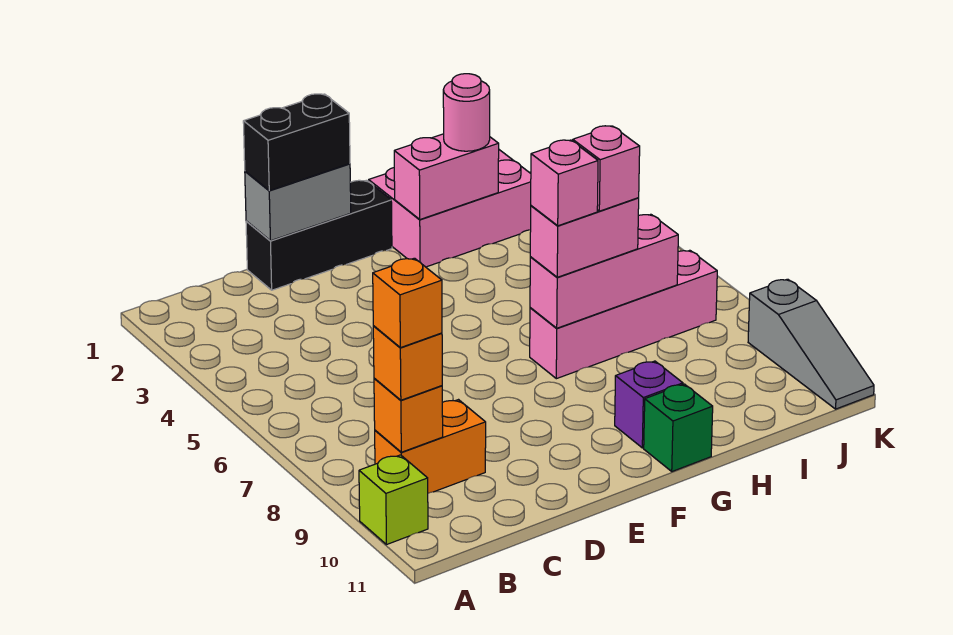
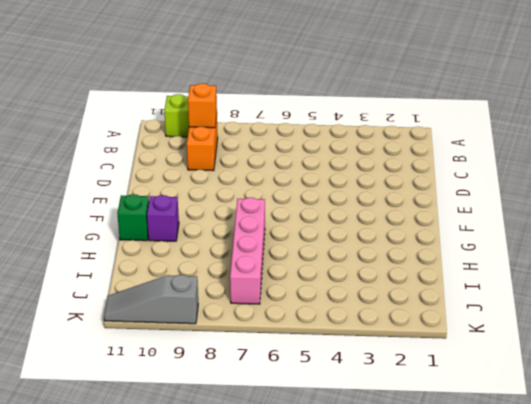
none -> black brick D1:F1 level 1
none -> pink brick G1:I2 level 1
none -> grey brick D1:E1 level 2

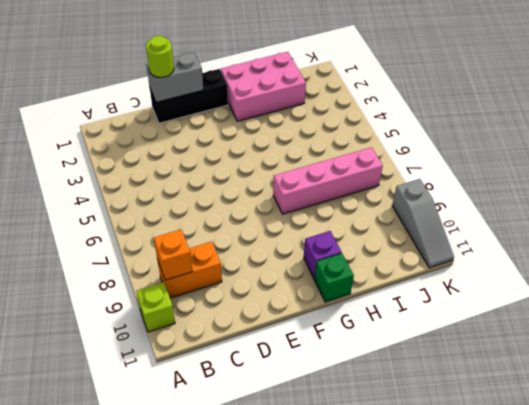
lime round brick D1 level 3 -> black brick D1:E1 level 3
none -> pink brick G2:H2 level 2
none -> pink brick G7:I7 level 2
none -> orange brick B9 level 3

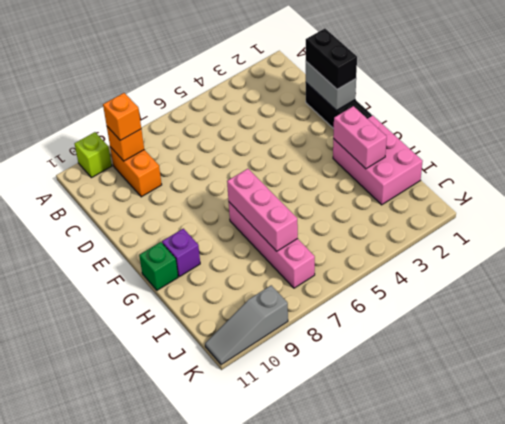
none -> pink brick G7:H7 level 3
none -> pink round brick H2 level 3
none -> orange brick B9 level 4

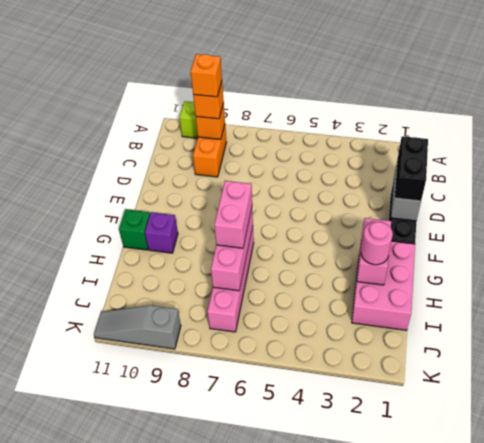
none -> pink brick G7 level 4
none -> pink brick H7 level 4

